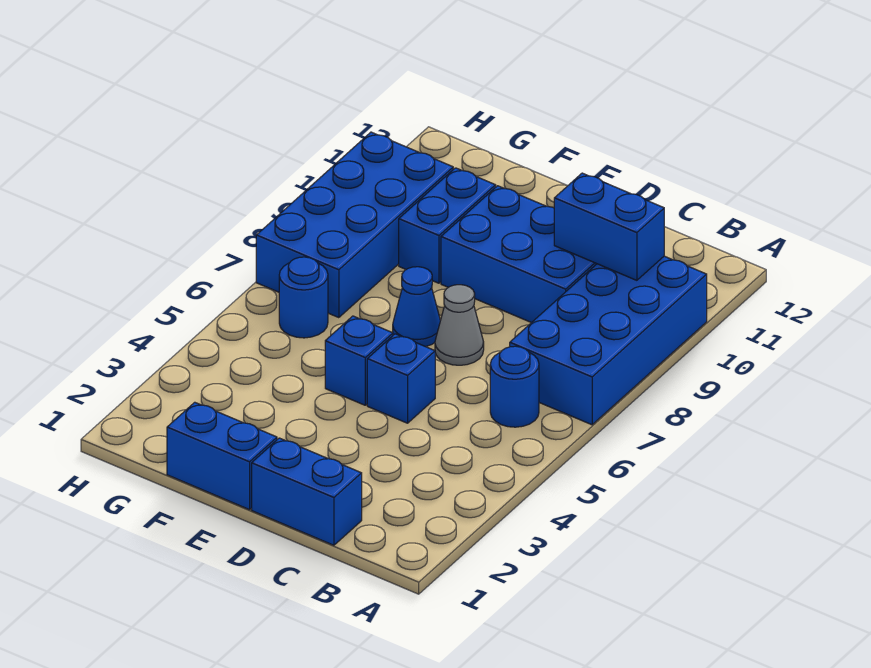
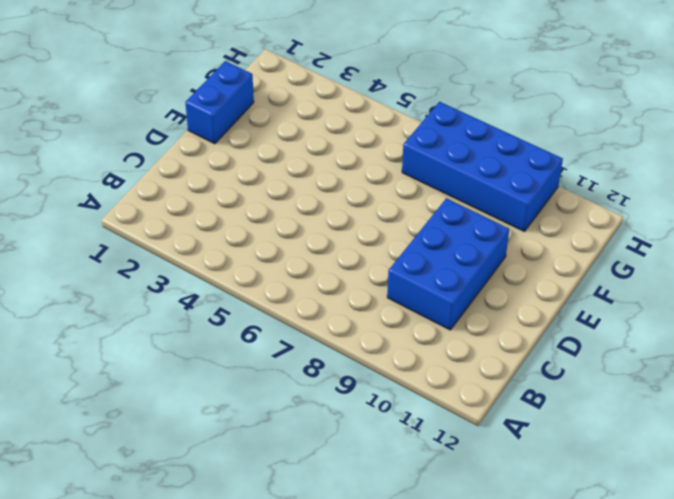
none -> blue brick A7:B10 level 1
none -> blue round brick B6 level 1
none -> blue brick C1:D1 level 1

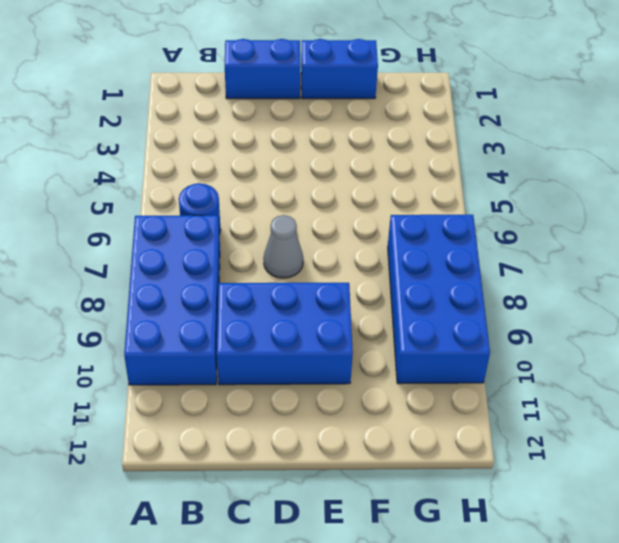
none -> blue brick D5 level 1
none -> blue brick E5 level 1
none -> blue cone E7 level 1

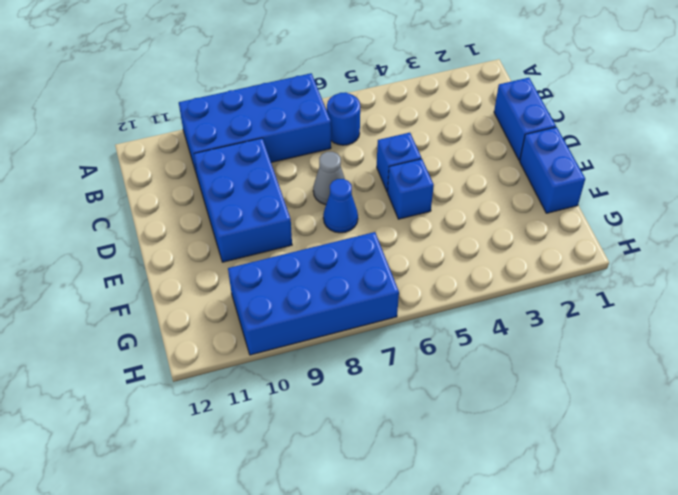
none -> blue brick F9:F10 level 1
none -> blue round brick G6 level 1
none -> blue brick B10:C10 level 2

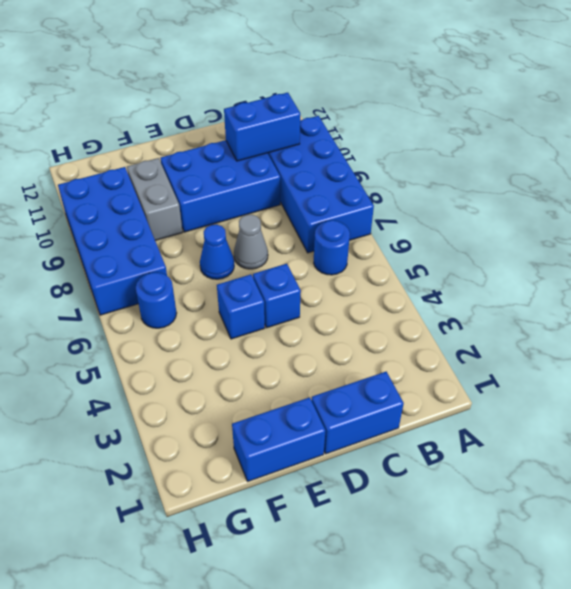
grey brick F9:F10 level 1 -> blue brick F9:F10 level 1

